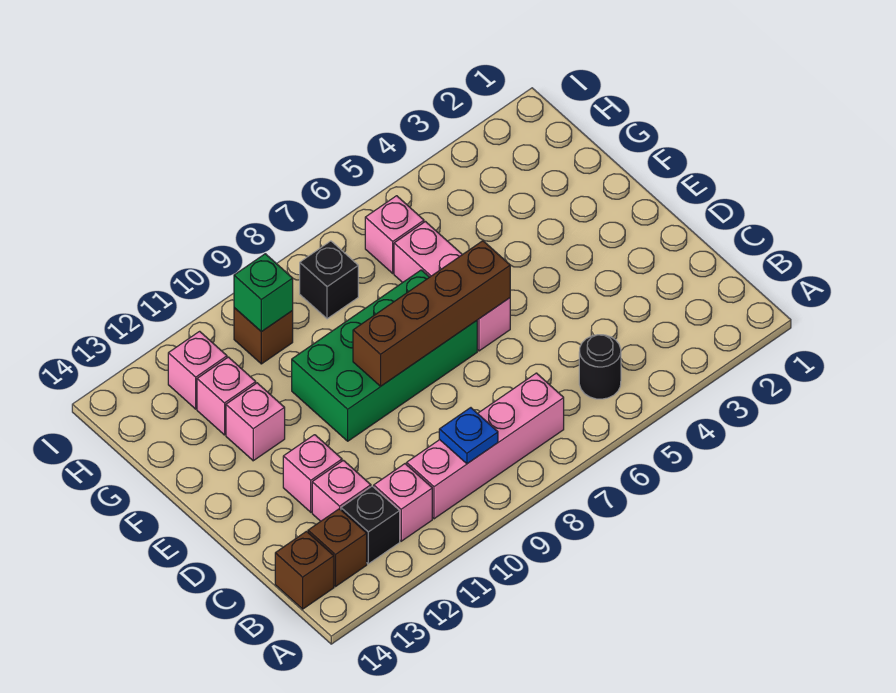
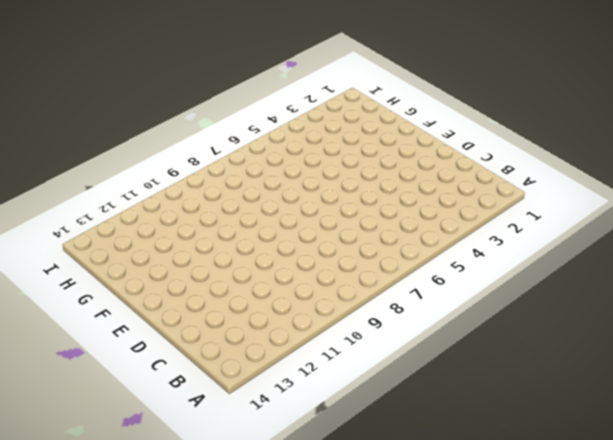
none -> black round brick B5 level 1
none -> pink brick B7:B10 level 1
none -> pink brick B11 level 1

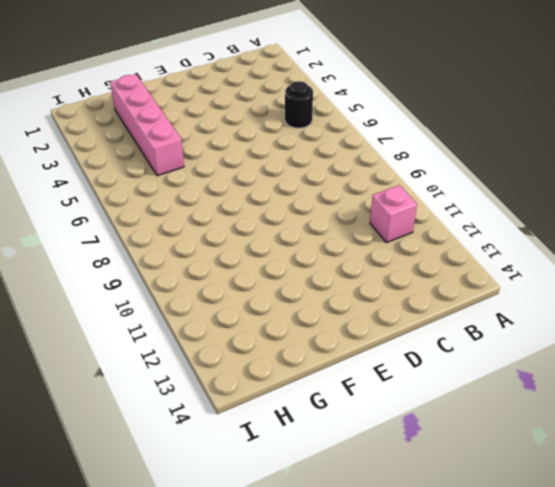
pink brick G2:G5 level 1 -> pink brick B7:B10 level 1
none -> black brick B12 level 1
none -> brown brick B13 level 1
none -> brown brick B14 level 1

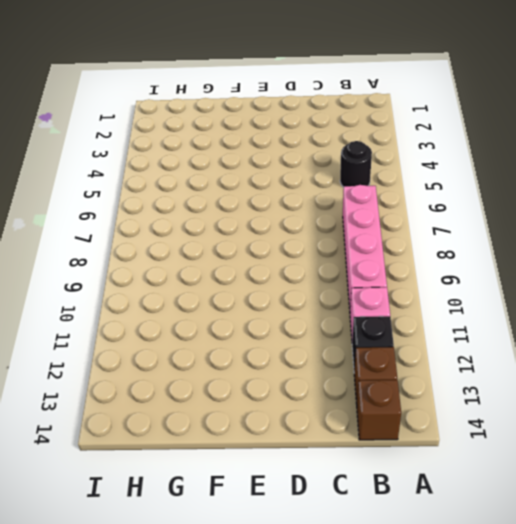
none -> pink brick C12 level 1
none -> pink brick D12 level 1
none -> pink brick E6:G6 level 1

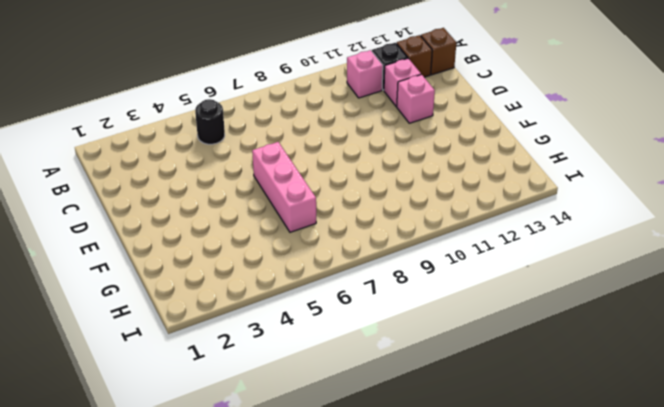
none -> pink brick B7:B10 level 1
none -> green brick E7:F10 level 1
none -> pink brick F12 level 1

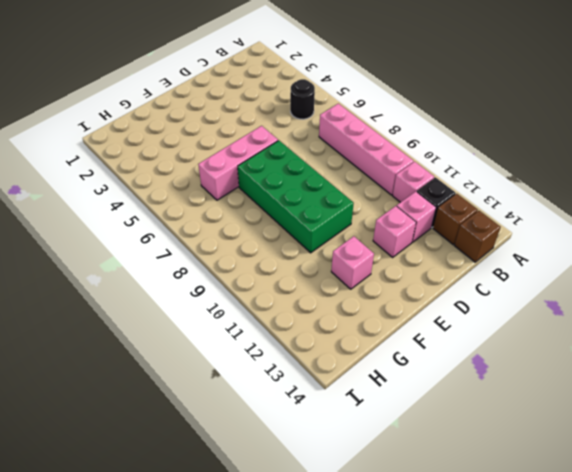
none -> pink brick G12 level 1
none -> pink brick H6 level 1
none -> black brick H8 level 1

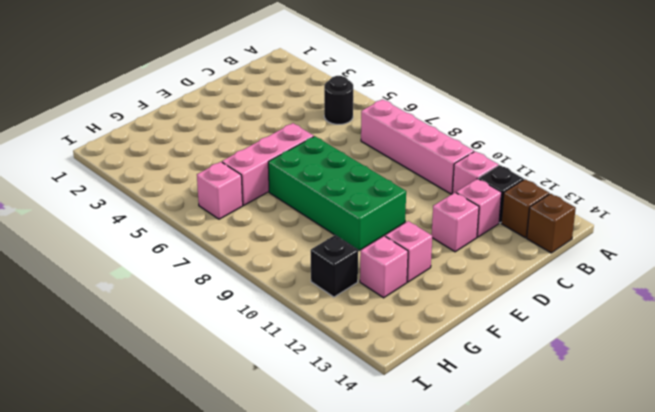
black brick H11 level 1 -> black brick H8 level 1
none -> brown brick H10 level 1
none -> pink brick H12 level 1
none -> blue plate B9 level 2

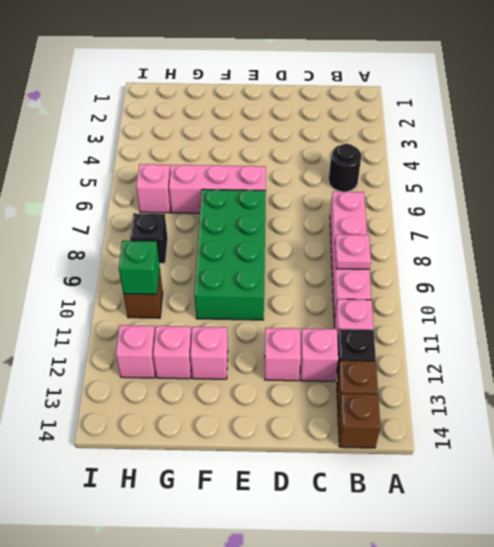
pink plate B9 level 2 -> blue plate B9 level 2
none -> brown brick E6:E9 level 2

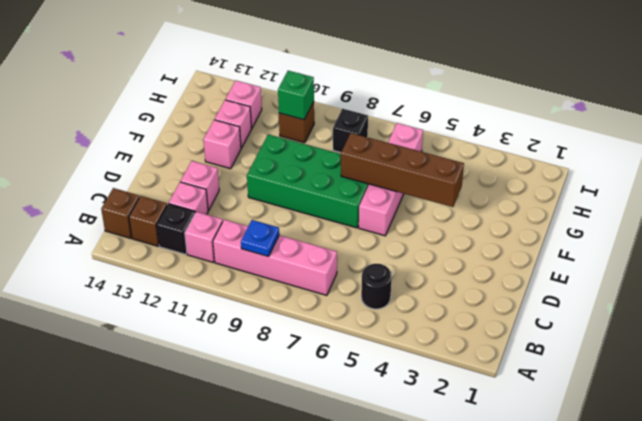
brown brick F4:F7 level 2 -> brown brick E6:E9 level 2

